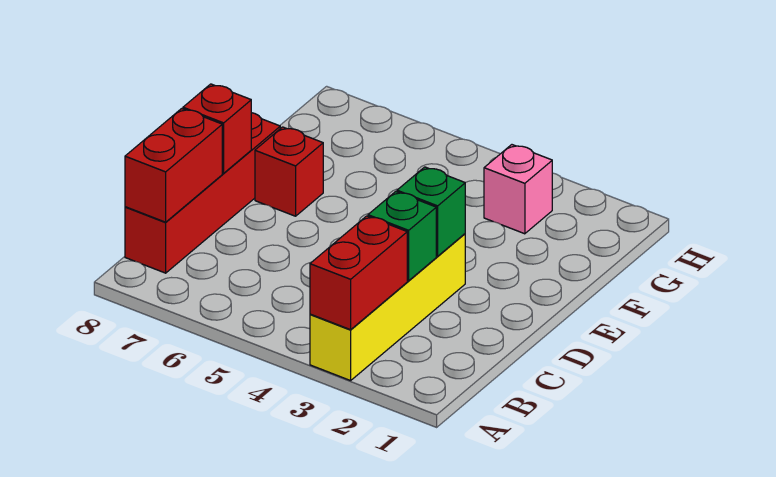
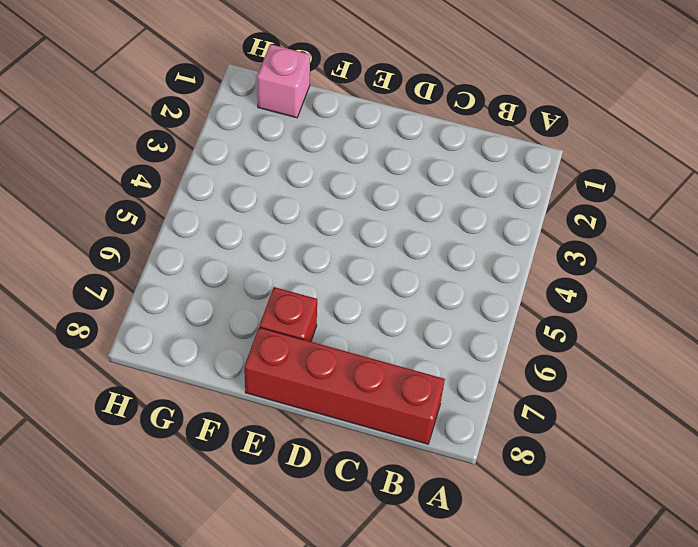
pink brick G1 level 1 -> pink brick G3 level 1
none -> yellow brick A3:D3 level 1
none -> red brick A3:B3 level 2

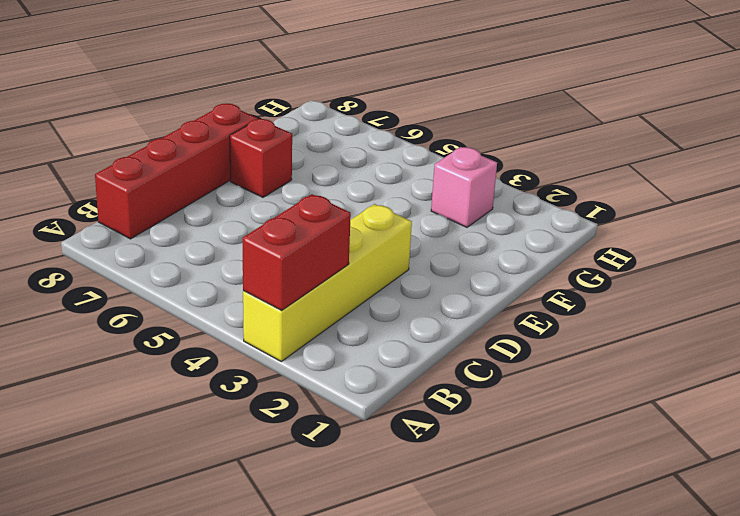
none -> red brick B8:C8 level 2
none -> green brick C3 level 2

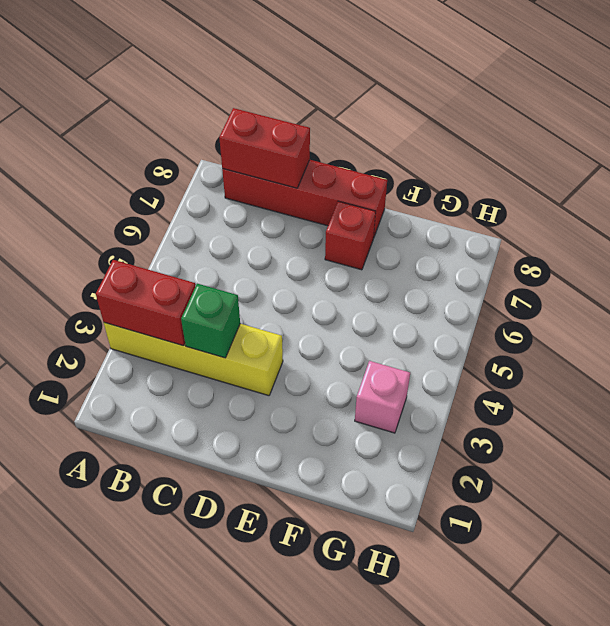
none -> green brick D3 level 2
none -> red brick D8 level 2

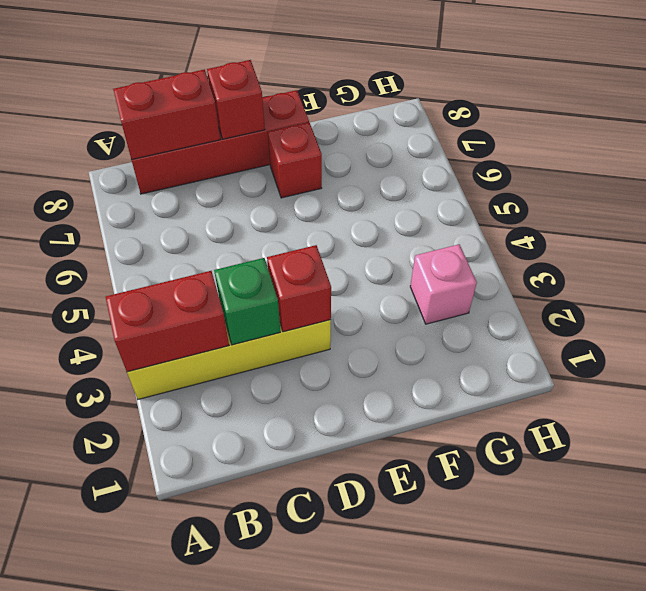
red brick D3 level 2 -> green brick D3 level 2

